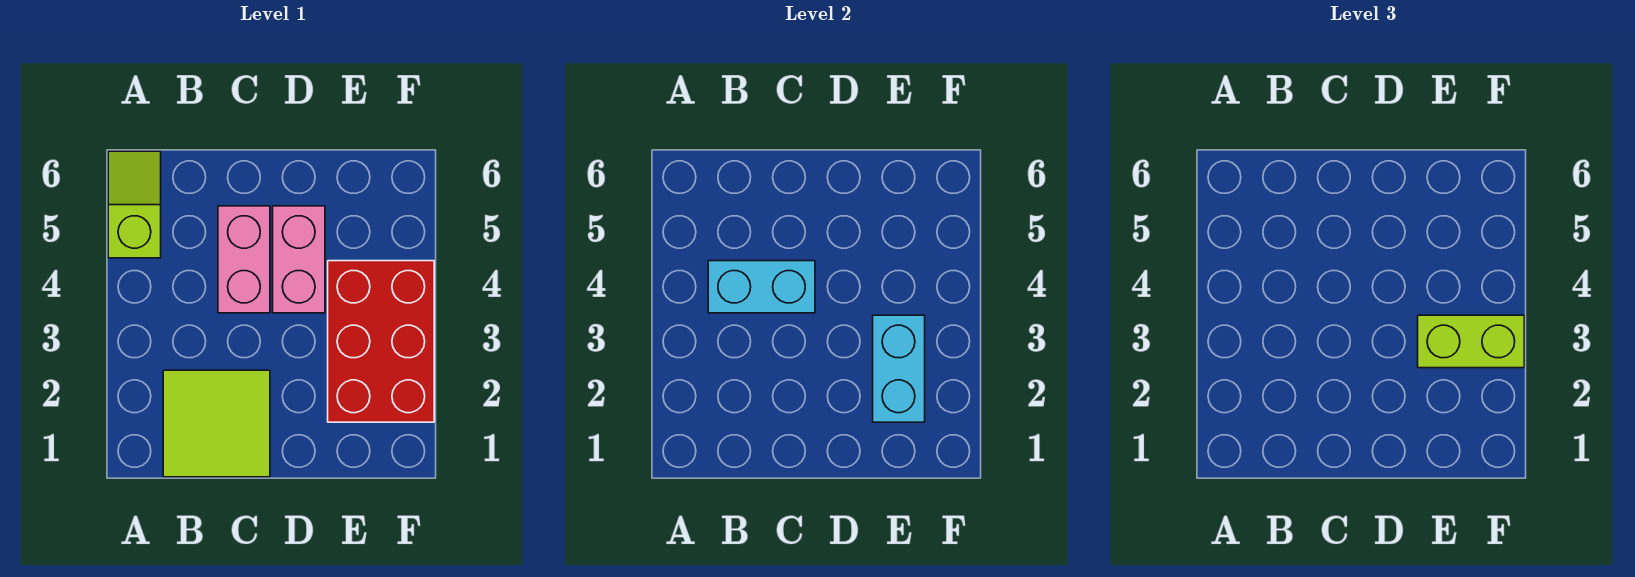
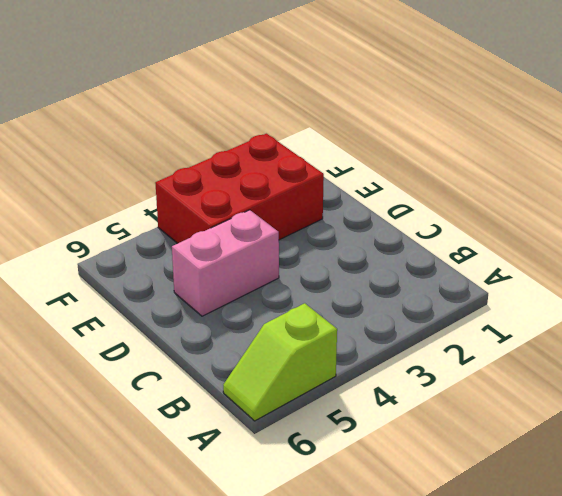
none -> lime tile B1:C2 level 1
none -> pink brick C4:C5 level 1

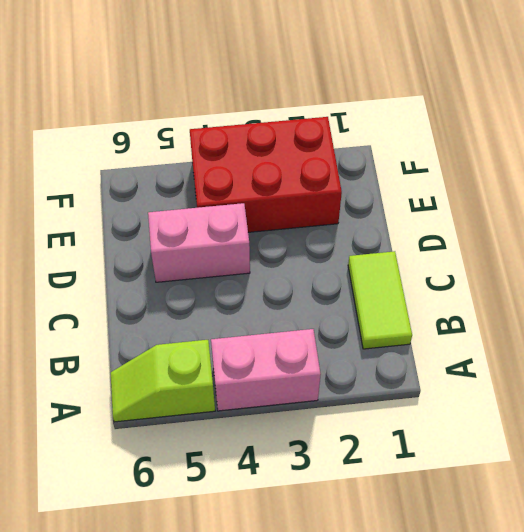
pink brick A3:A4 level 1 -> pink brick C4:C5 level 1
lime tile B1:C1 level 1 -> lime tile B1:C2 level 1
none -> cyan brick B4:C4 level 2
none -> cyan brick E2:E3 level 2

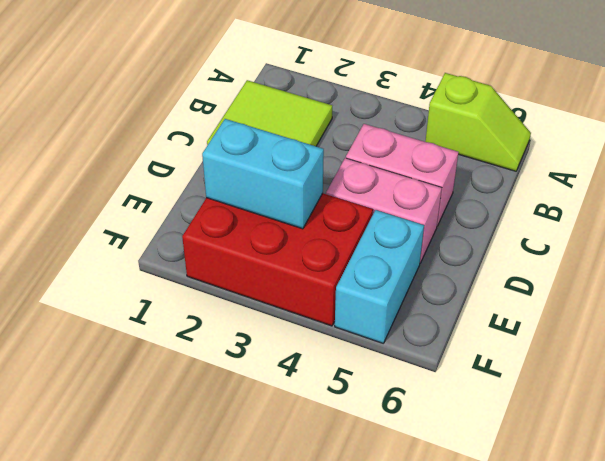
cyan brick E5:F5 level 1 -> cyan brick B4:C4 level 2
none -> lime brick E3:F3 level 3

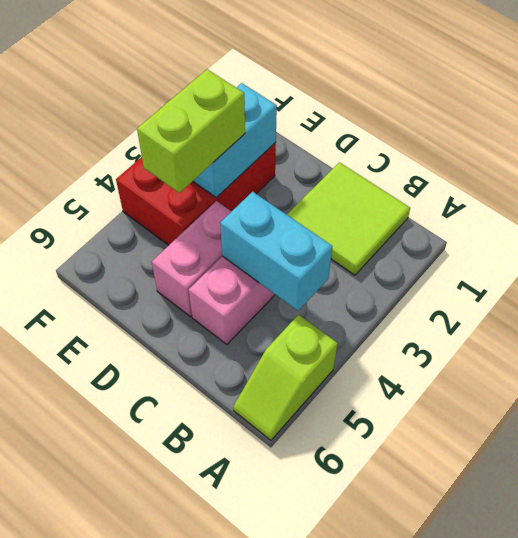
lime brick E3:E4 level 3 -> lime brick E3:F3 level 3

